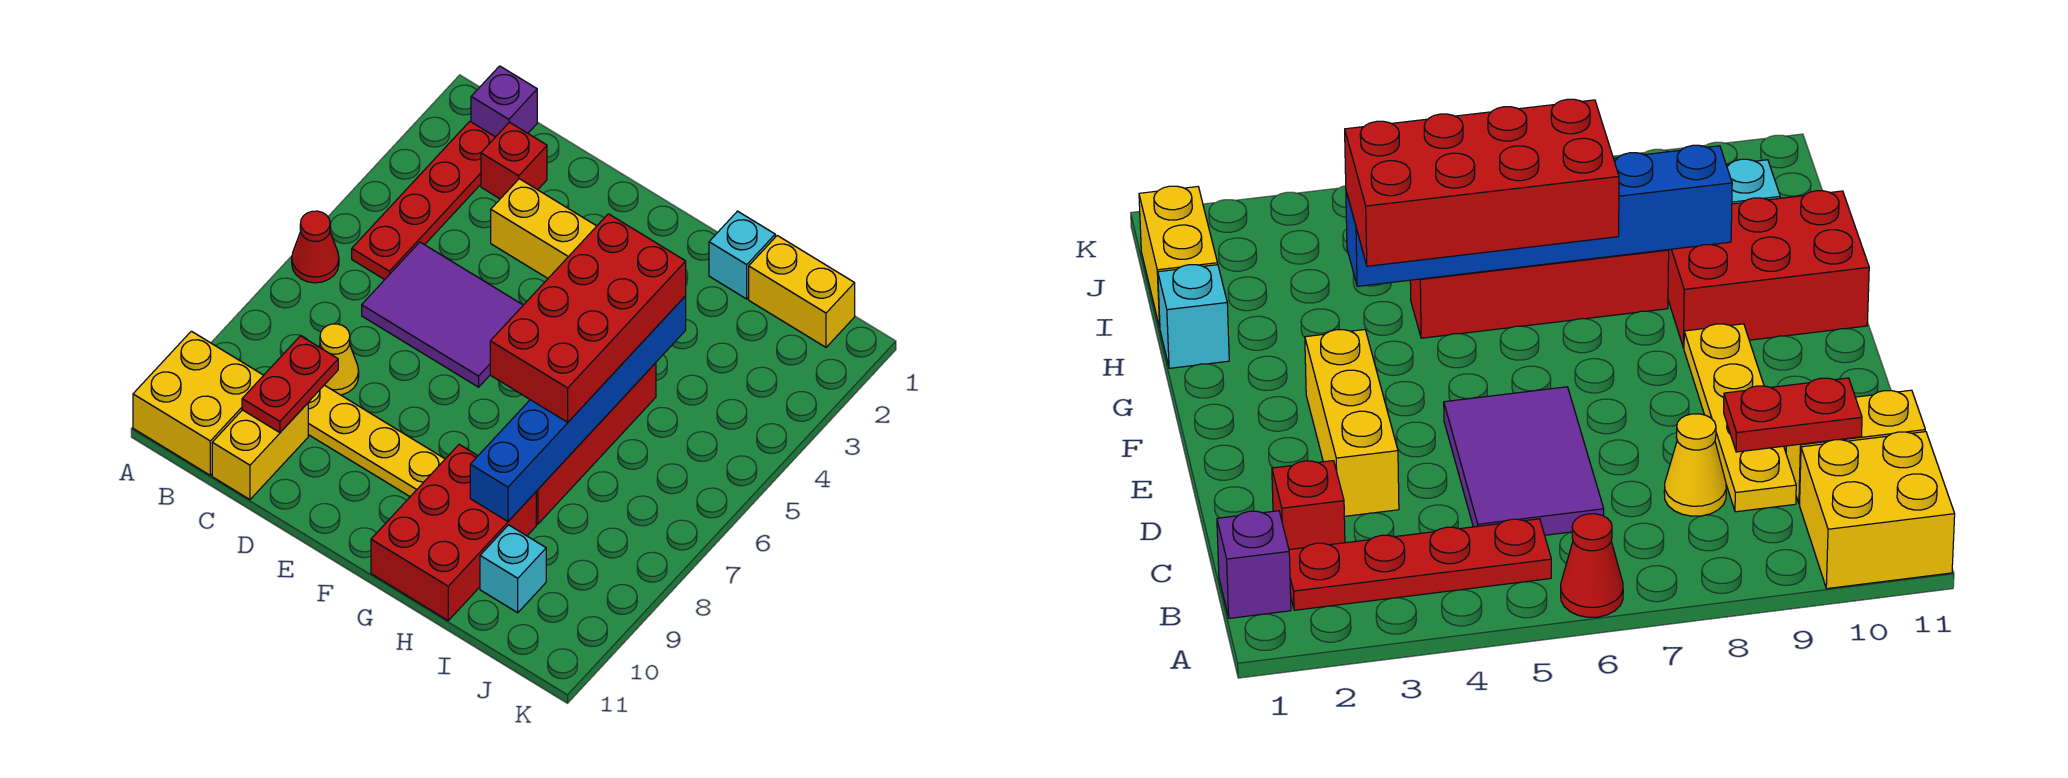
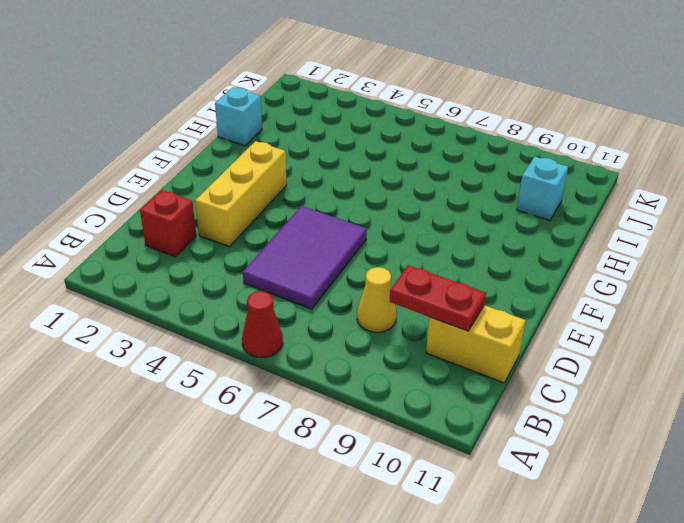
none -> yellow brick A10:B11 level 1
none -> purple brick B1 level 1
none -> red plate B2:B5 level 1

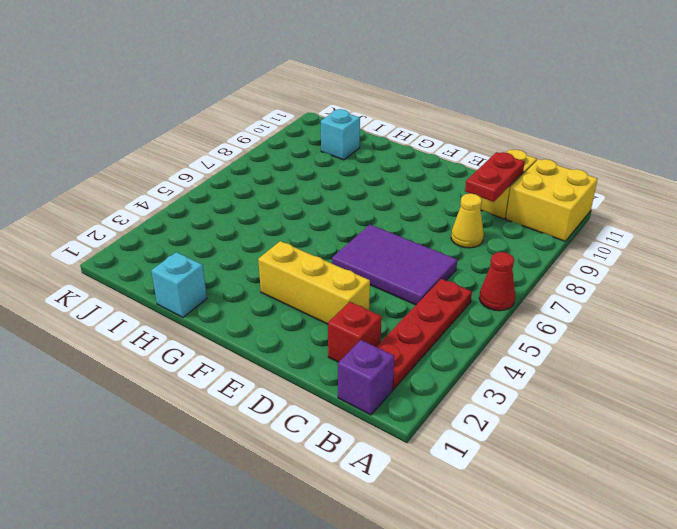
none -> yellow plate C9:F9 level 1
none -> red brick G9:H11 level 1
none -> red brick H5:H8 level 1

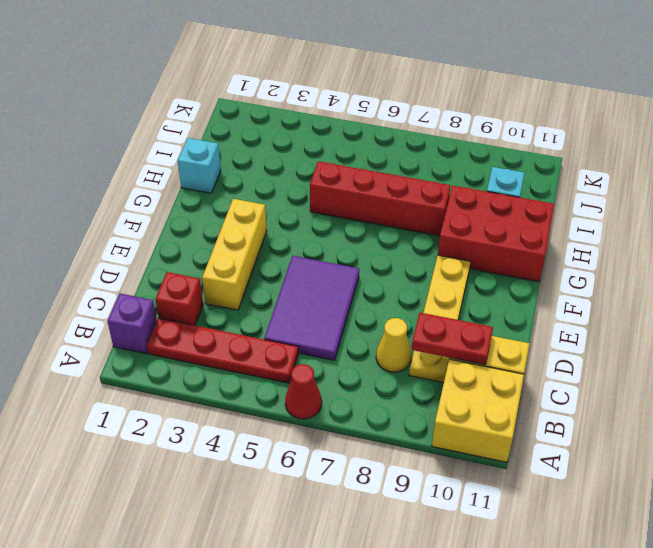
none -> yellow brick I1:J1 level 1
none -> blue brick H4:H9 level 2
none -> red brick G4:H7 level 3

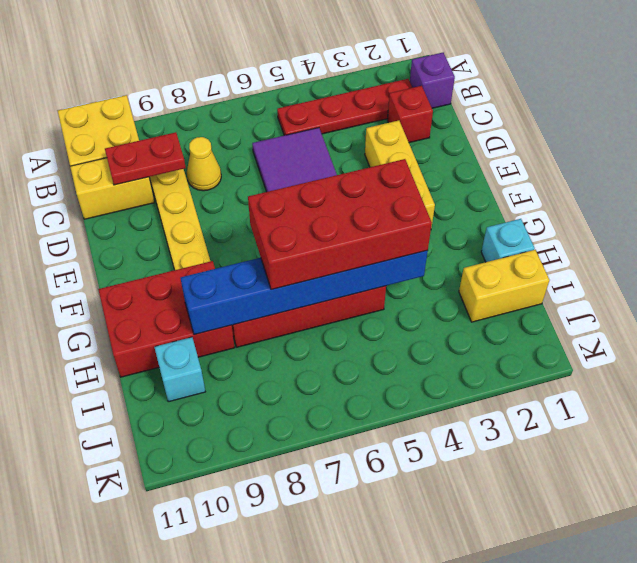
yellow brick I1:I2 level 1 -> yellow brick I1:J1 level 1
none -> red cone A6 level 1

